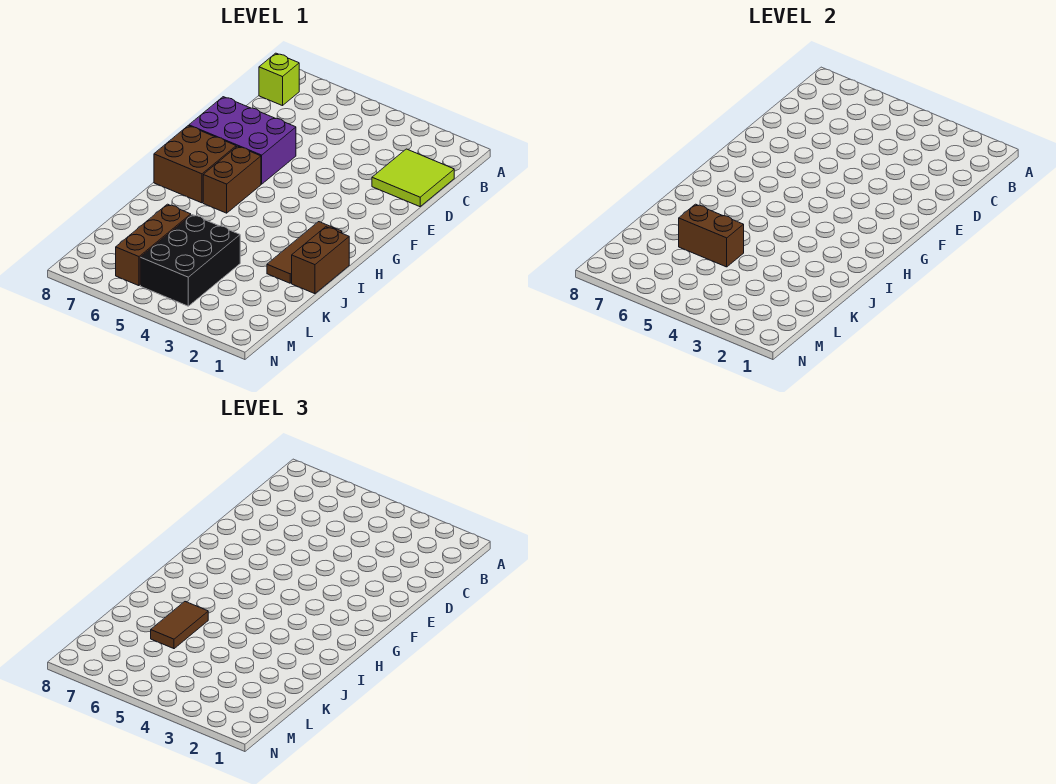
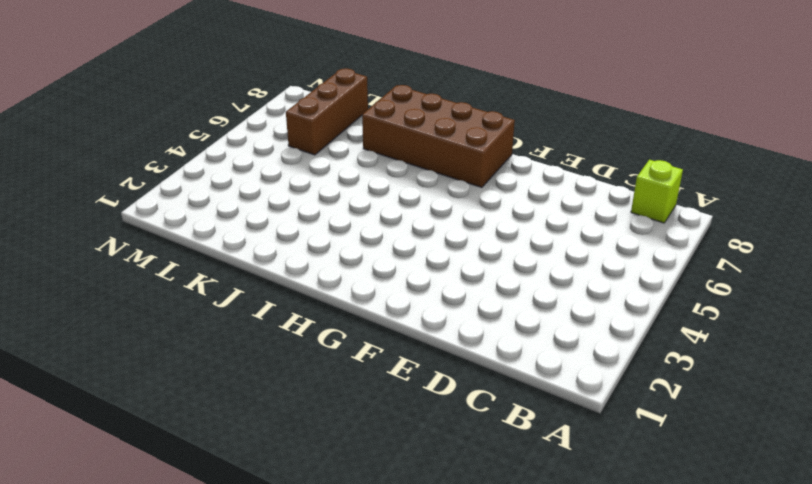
brown brick G7:J8 level 1 -> brown brick G7:H8 level 1
brown brick L6:L8 level 1 -> brown brick K6:M6 level 1
none -> lime tile C1:D2 level 1
none -> purple brick E6:F8 level 1

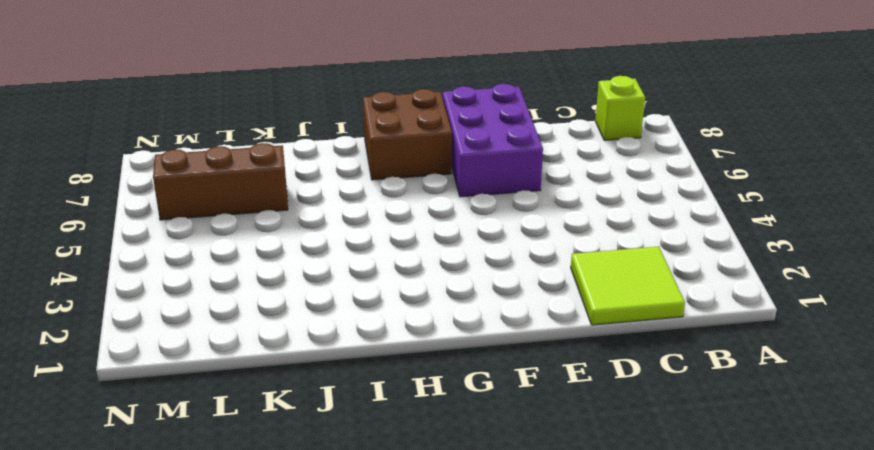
none -> brown brick G6:H6 level 1
none -> brown tile H2:J2 level 1

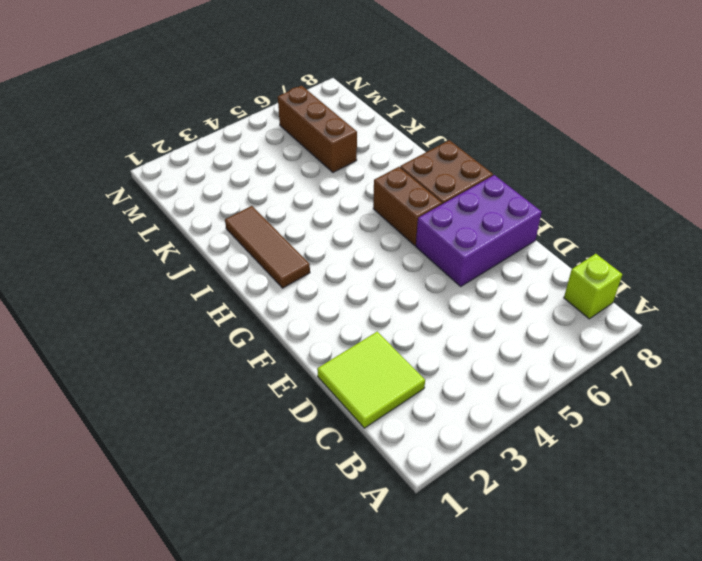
none -> brown brick I1:J1 level 1
none -> black brick K4:M5 level 1

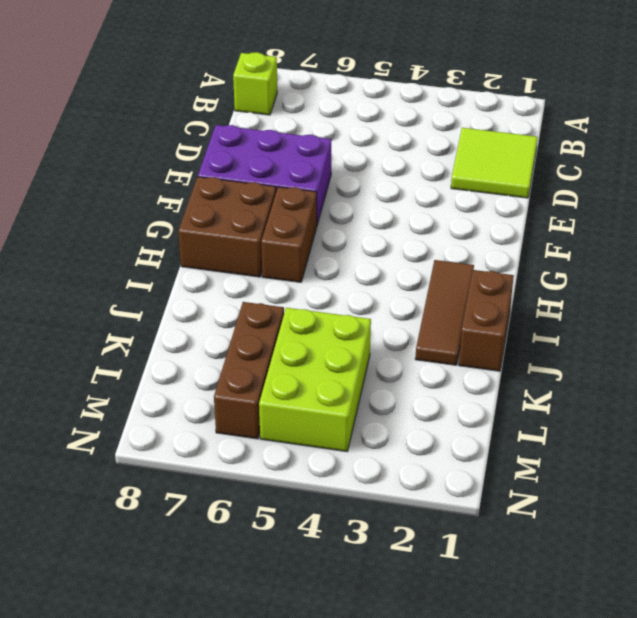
lime brick K4:M5 level 1 -> black brick K4:M5 level 1
none -> brown brick K5:K6 level 2
none -> brown tile J6:K6 level 3

